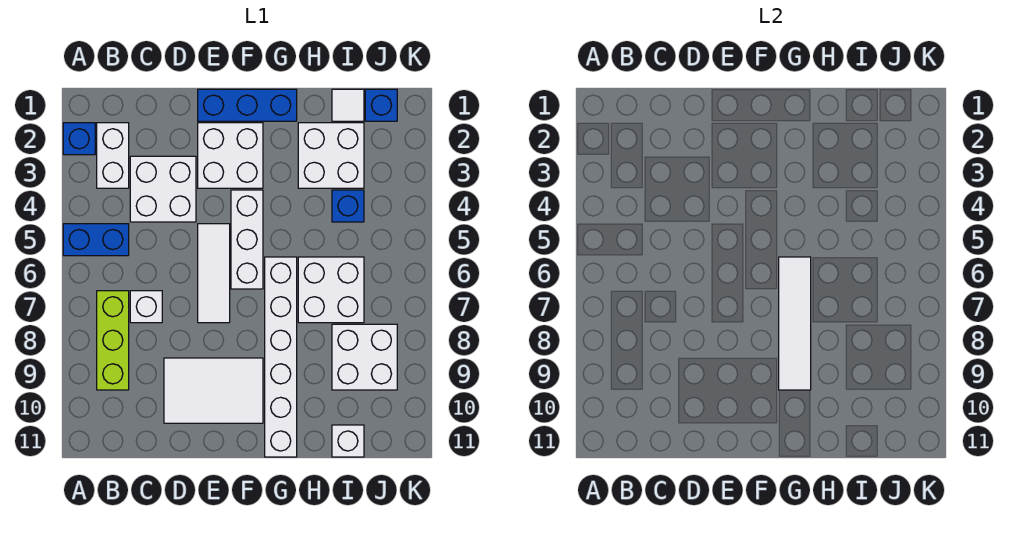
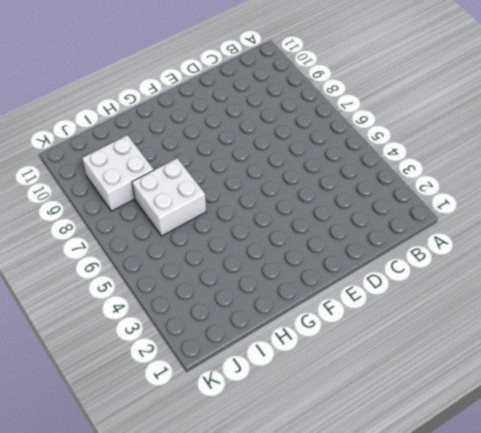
none -> blue brick A2 level 1
none -> blue brick A5:B5 level 1
none -> white brick B2:B3 level 1

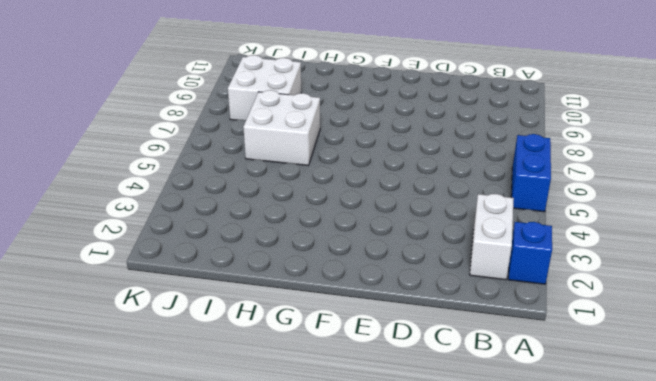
blue brick A5:A6 level 1 -> blue brick A5:B5 level 1
none -> lime brick B7:B9 level 1
none -> white brick C3:D4 level 1
none -> white brick C7 level 1

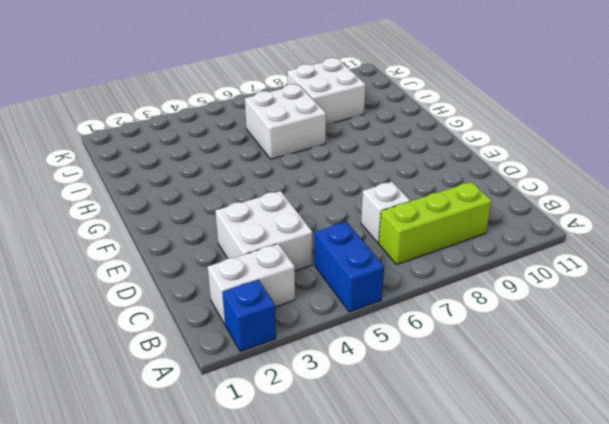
none -> white tile D9:F10 level 1
none -> blue brick E1:G1 level 1
none -> white brick E2:F3 level 1

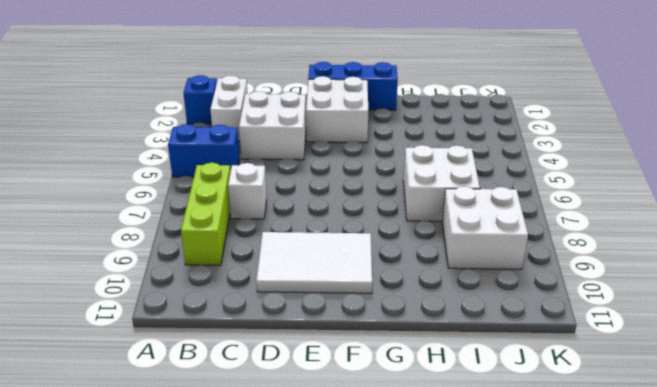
none -> white tile E5:E7 level 1
none -> white brick F4:F6 level 1
none -> white brick G6:G11 level 1

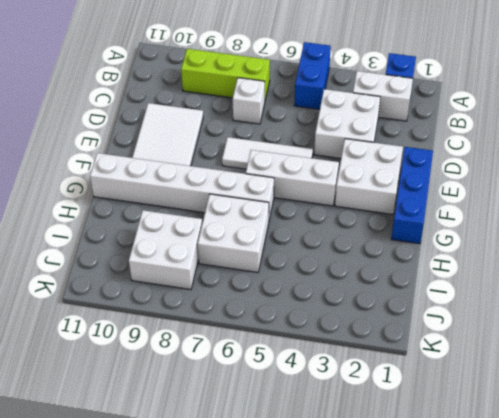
none -> white brick H2:I3 level 1
none -> white tile I1 level 1
none -> blue brick I4 level 1

